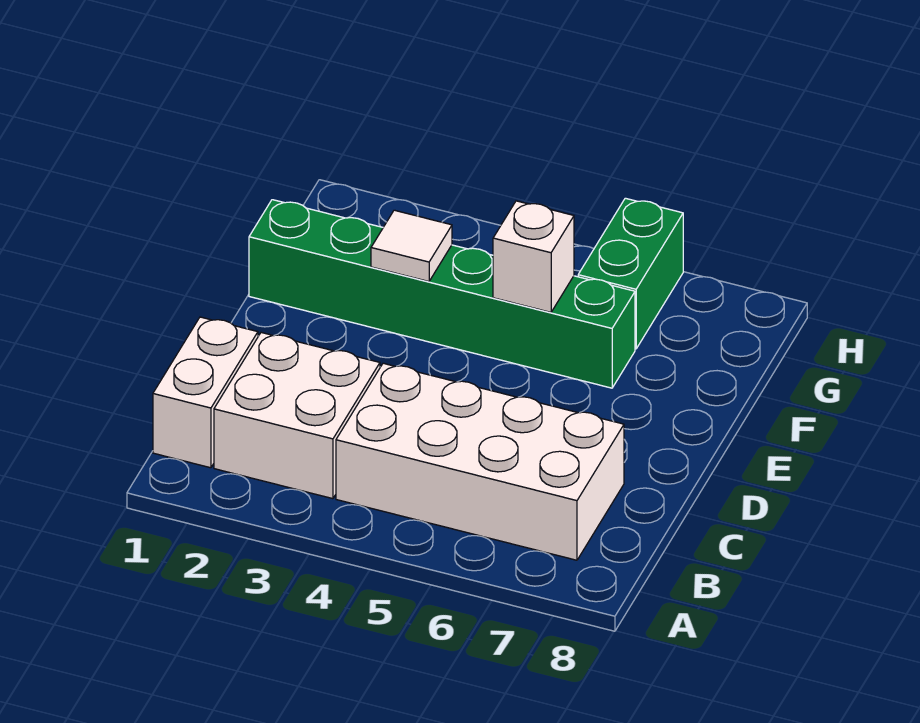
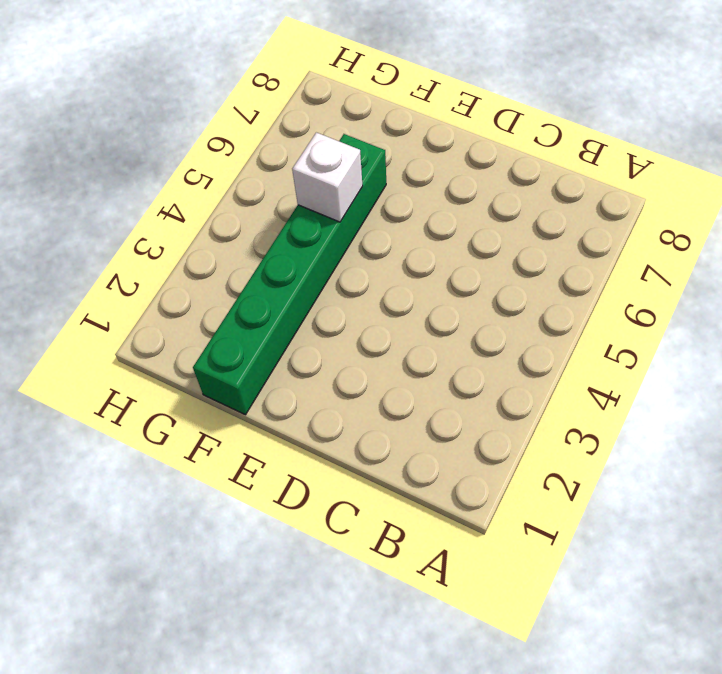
none -> white brick B1:C1 level 1
none -> white brick B2:C3 level 1

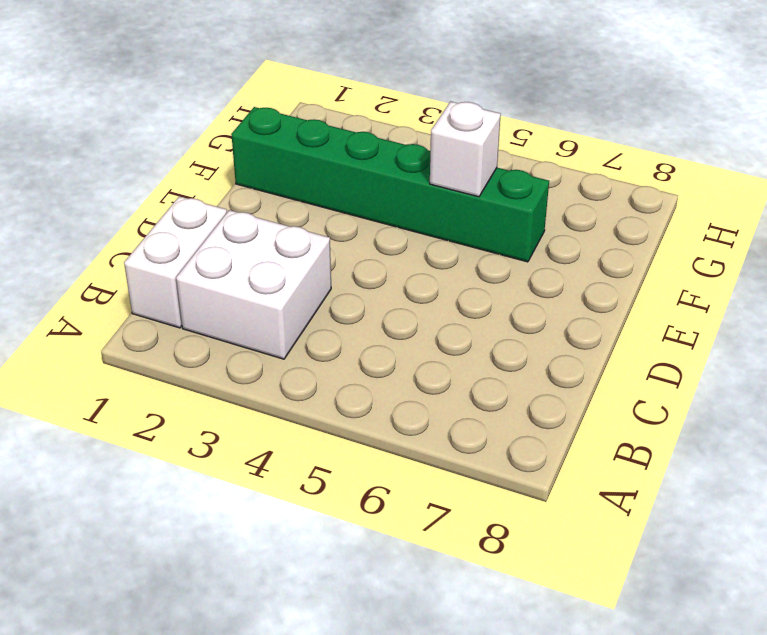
none -> white brick B4:C7 level 1
none -> green brick G6:H6 level 1

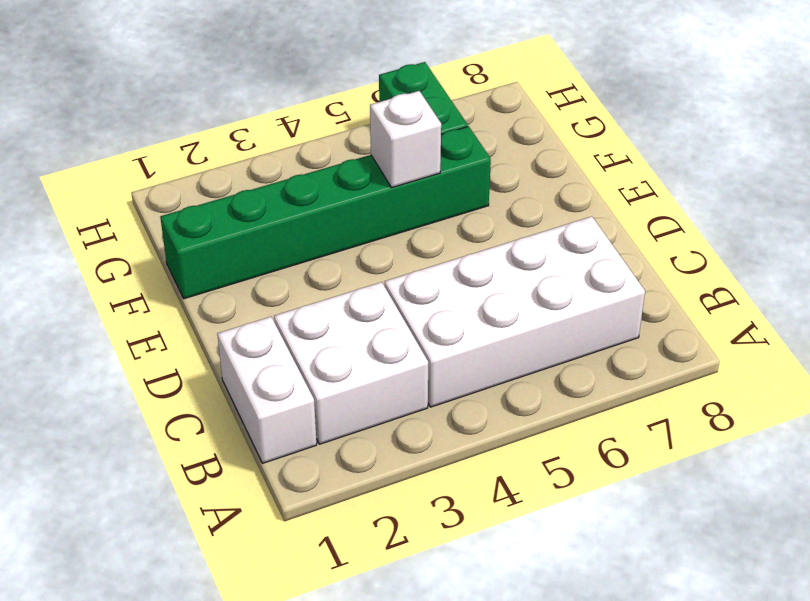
none -> white tile F3 level 2

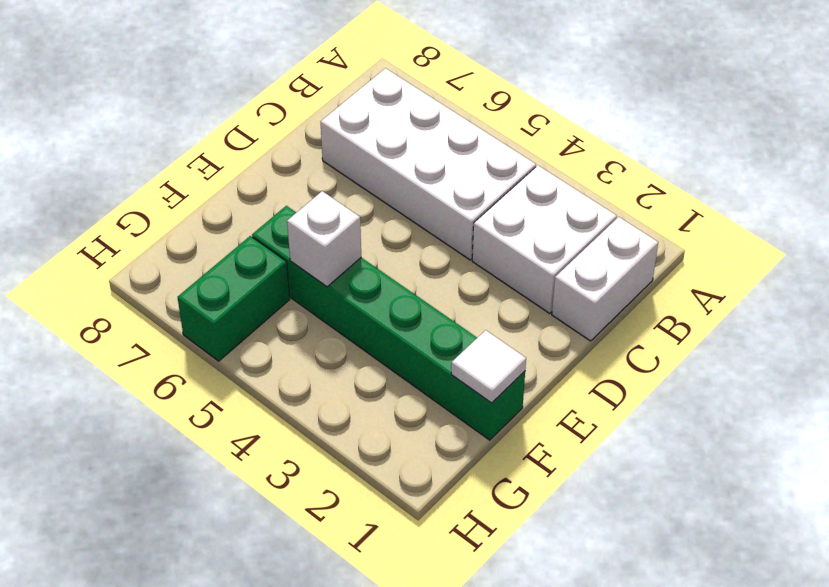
white tile F1 level 2 -> white tile F3 level 2

